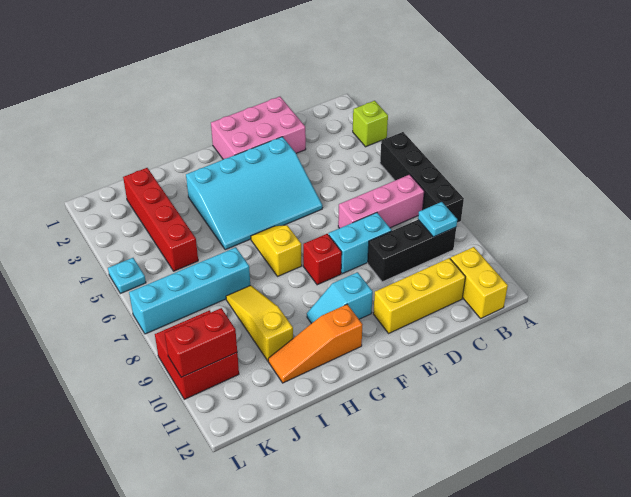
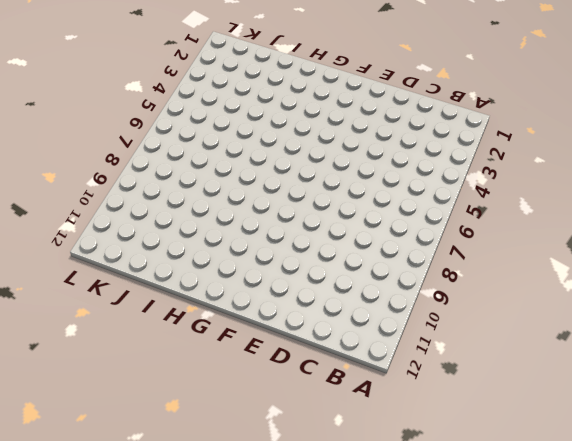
none -> lime brick A3 level 1
none -> black brick A5:A8 level 1
none -> pink brick B7:D7 level 1

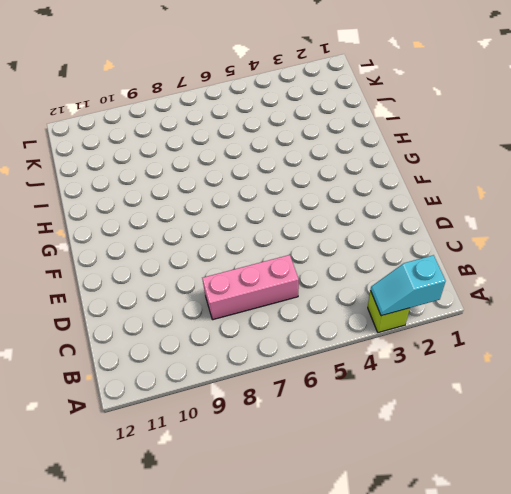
cyan slope A2:A3 level 2 top 2 -> cyan slope F10:G10 level 1 top F
pink brick C6:C8 level 1 -> pink brick B7:D7 level 1
none -> black brick A5:A8 level 1
none -> black brick B9:D9 level 1
none -> yellow brick B11:B12 level 1

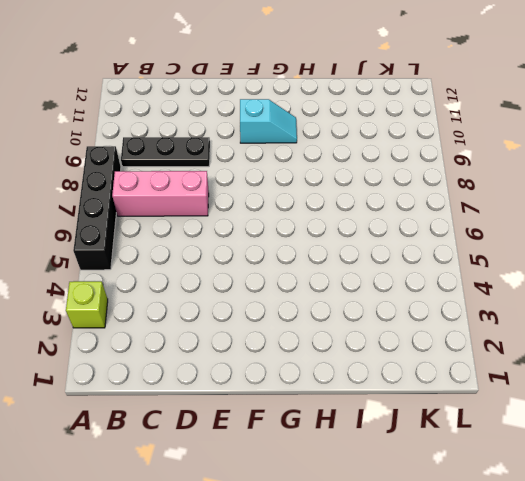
black plate B9:D9 level 1 -> black brick B9:D9 level 1
none -> yellow brick B11:B12 level 1
none -> yellow brick C11:E11 level 1
none -> pink brick D1:F2 level 1

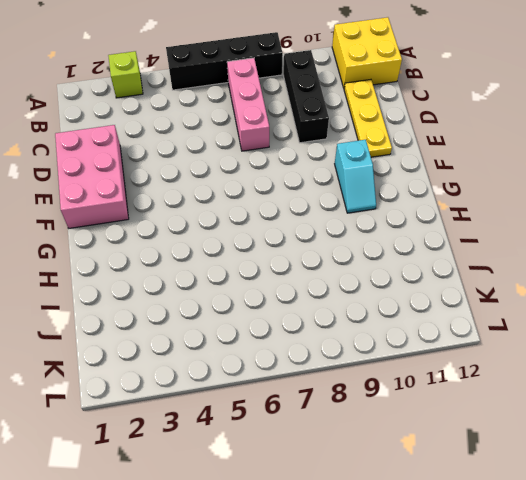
yellow brick A11:B12 level 1 -> yellow brick B11:B12 level 1
yellow plate C11:E11 level 1 -> yellow brick C11:E11 level 1
none -> cyan brick D8:E8 level 1
none -> cyan slope E3:H5 level 1 top 3
none -> red brick F8 level 1

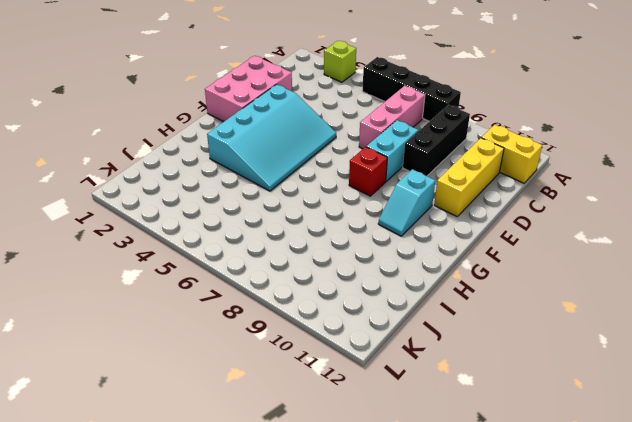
none -> yellow slope G6:G7 level 1 top 7
none -> orange slope G11:I11 level 1 top G
none -> cyan brick I7:L7 level 1

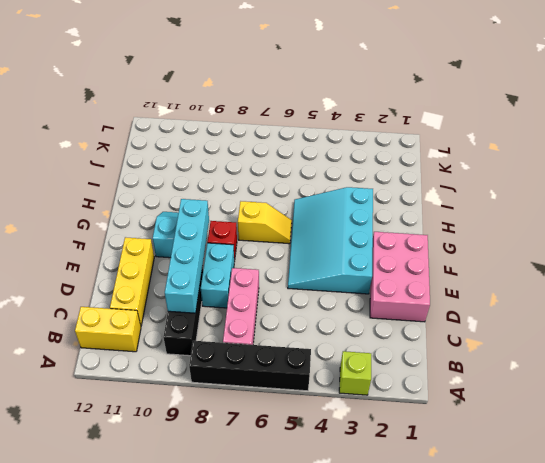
cyan brick C9:F9 level 2 -> cyan brick I7:L7 level 1
none -> orange slope G11:I11 level 1 top G
none -> yellow slope I8:I10 level 1 top 10
none -> red brick J2:J5 level 1

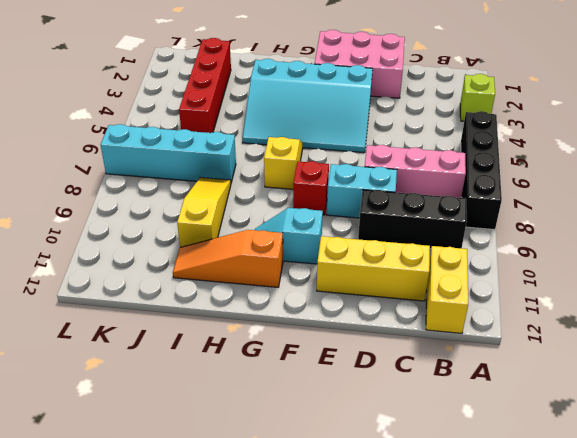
none -> red brick K9:L10 level 1
none -> cyan plate L5 level 1
none -> cyan plate B9 level 2

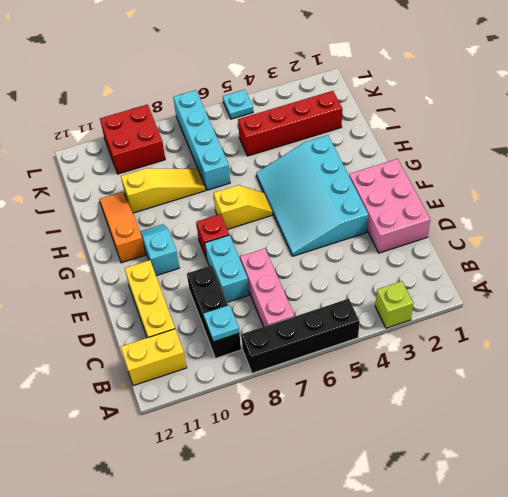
none -> red brick K10:L10 level 2

